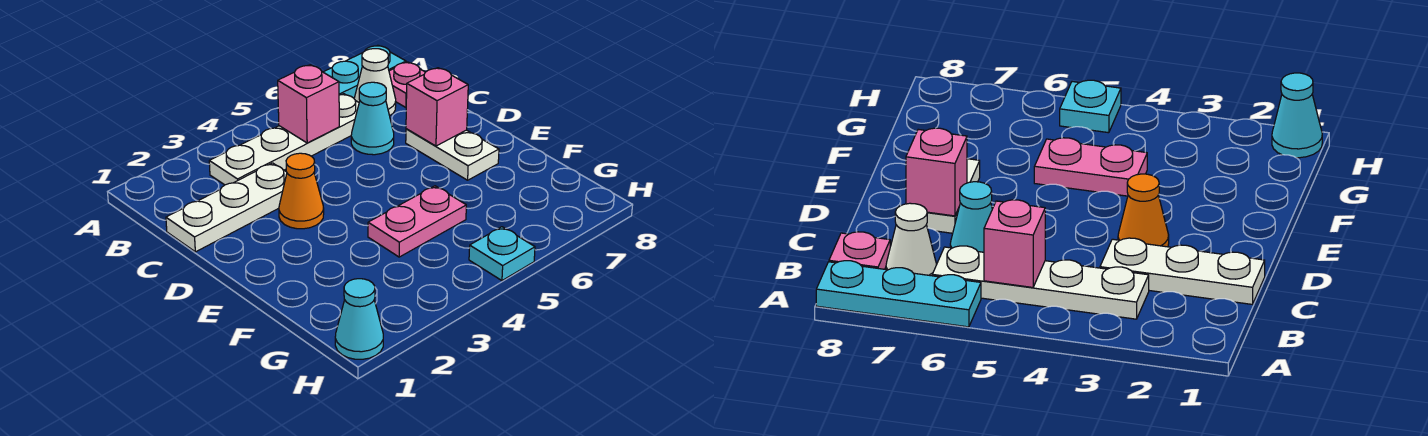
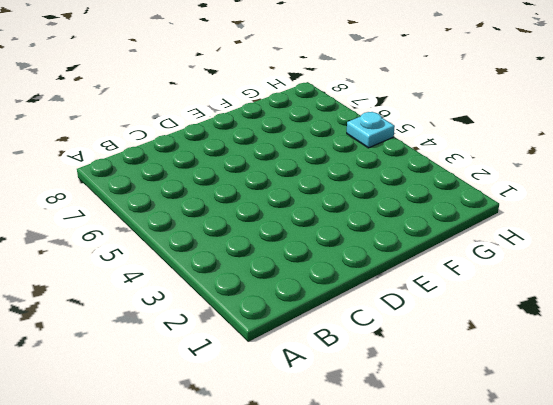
none -> cyan plate A6:A8 level 1
none -> white plate B3:B6 level 1
none -> white cone B7 level 1

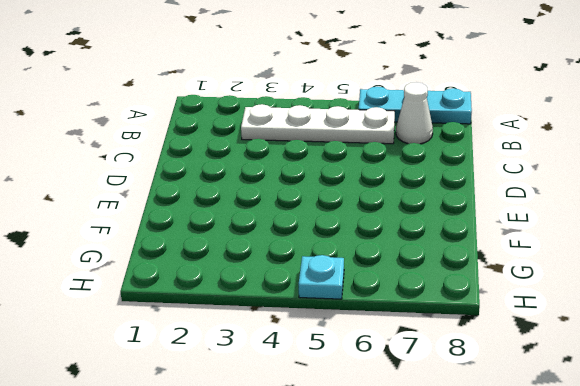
none -> pink plate B8 level 1
none -> white plate C1:C3 level 1
none -> cyan cone C6 level 1

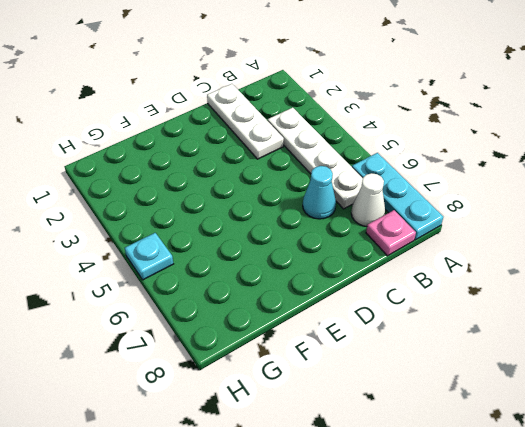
none -> orange cone D3 level 1
none -> white plate D7:E7 level 1
none -> pink plate F4:F5 level 1

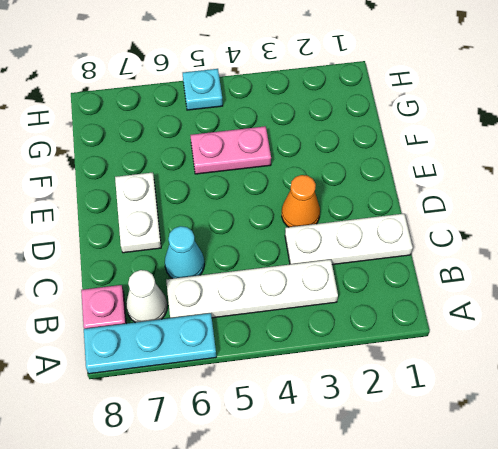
none -> cyan cone H1 level 1
none -> pink brick B5 level 2
none -> pink brick D7 level 2

